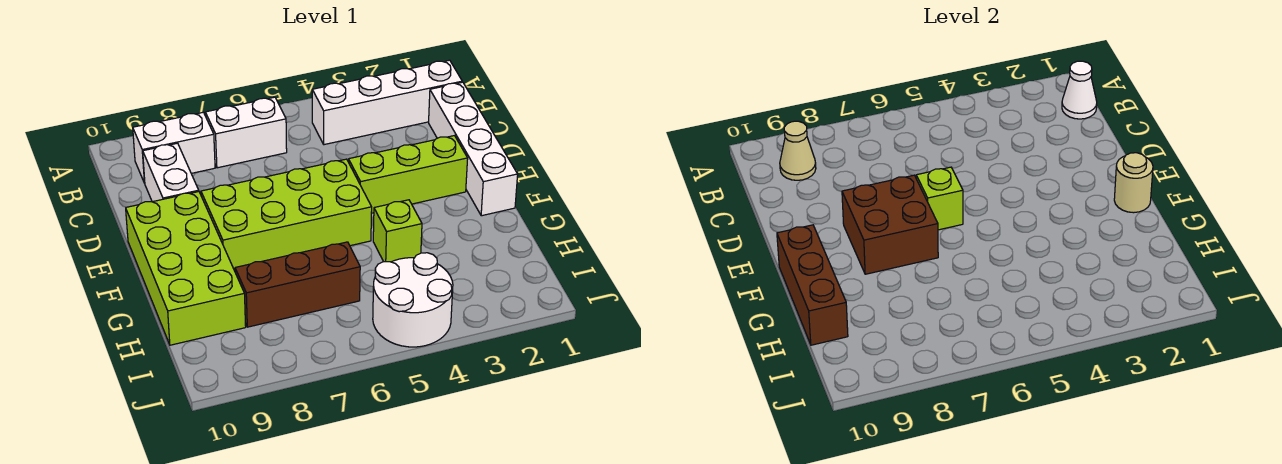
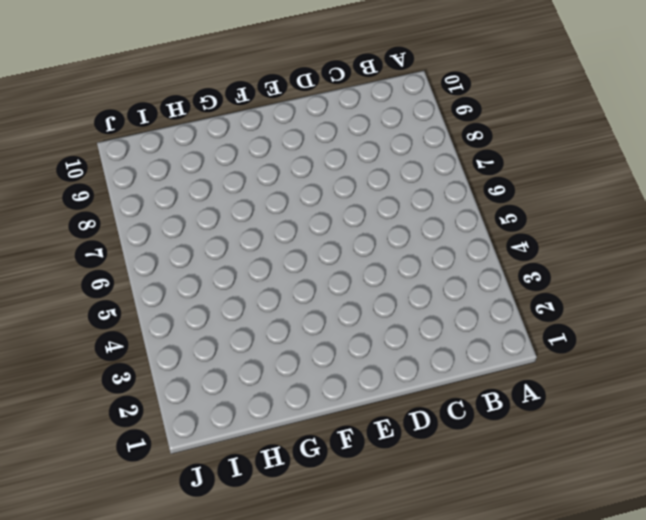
none -> white brick B1:B4 level 1
none -> white brick B6:B7 level 1
none -> white brick B8:B9 level 1

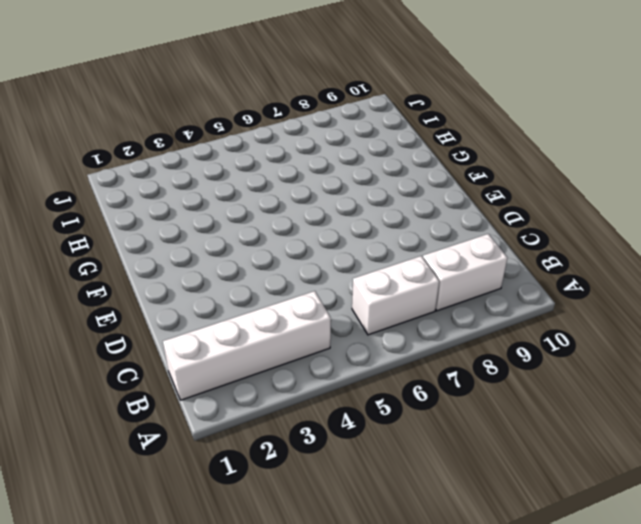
none -> white brick C1:F1 level 1
none -> white brick C9:D9 level 1
none -> lime brick E2:E4 level 1

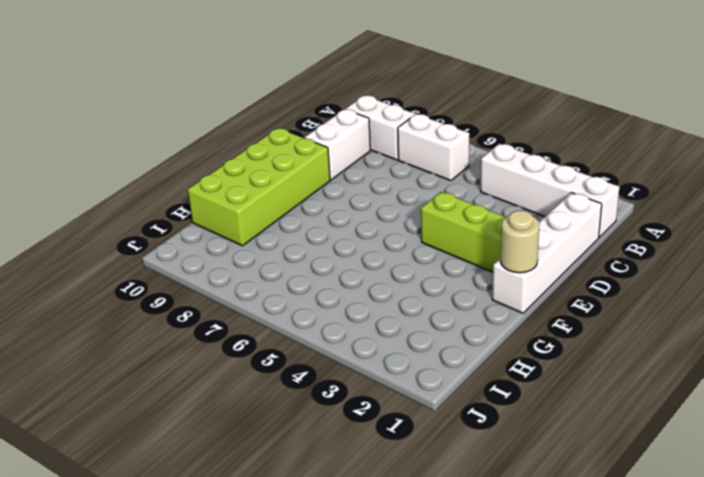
none -> lime brick E5:F8 level 1
none -> lime brick G4 level 1
none -> brown brick H6:H8 level 1

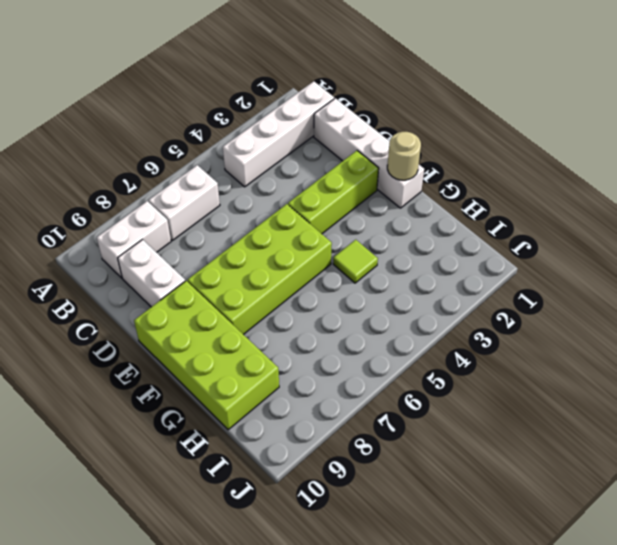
lime tile G4 level 1 -> lime brick G4 level 1
none -> brown brick H6:H8 level 1
none -> white round brick I4:J5 level 1
none -> white cone B1 level 2

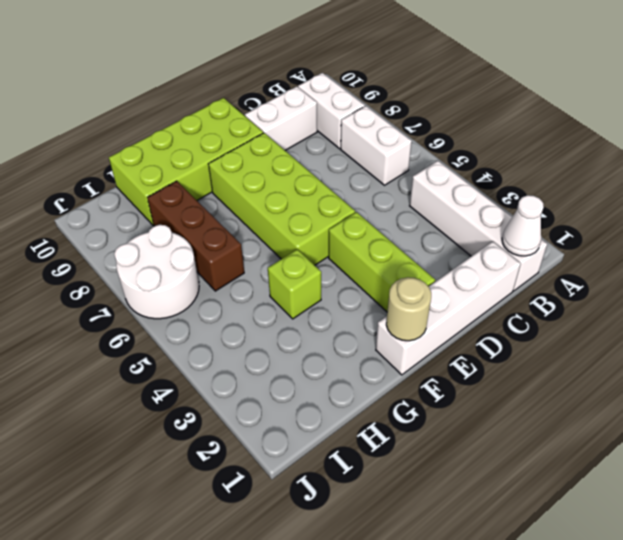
white round brick I6:J7 level 1 -> white round brick I4:J5 level 1
none -> tan cone B9 level 2
none -> lime brick E6 level 2
none -> brown brick E7:F8 level 2

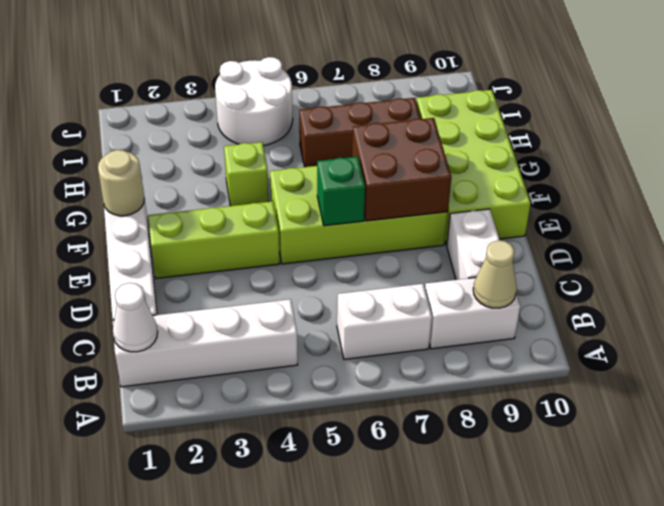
green brick E6 level 2 -> lime brick E6 level 2
none -> brown brick F10:H10 level 2

